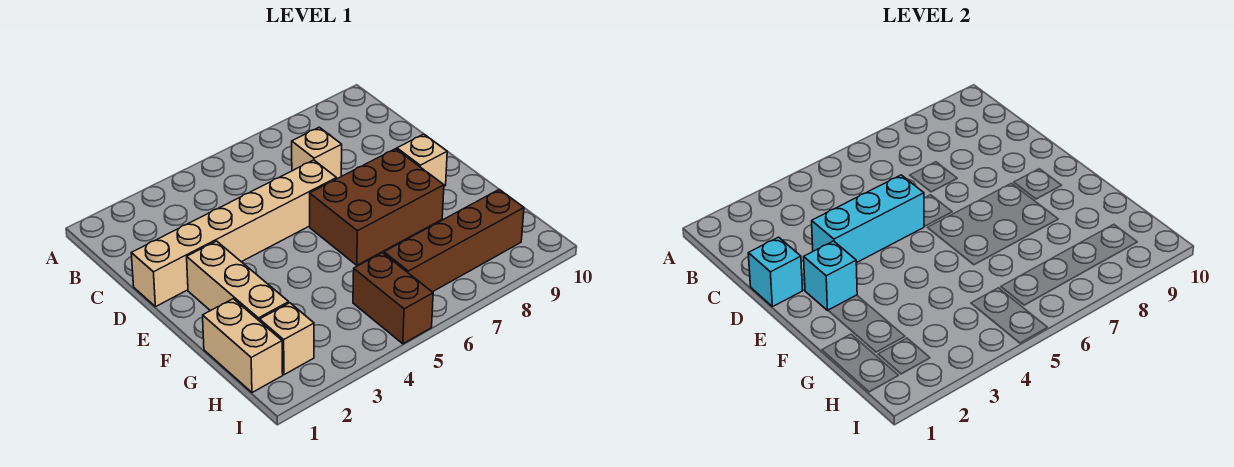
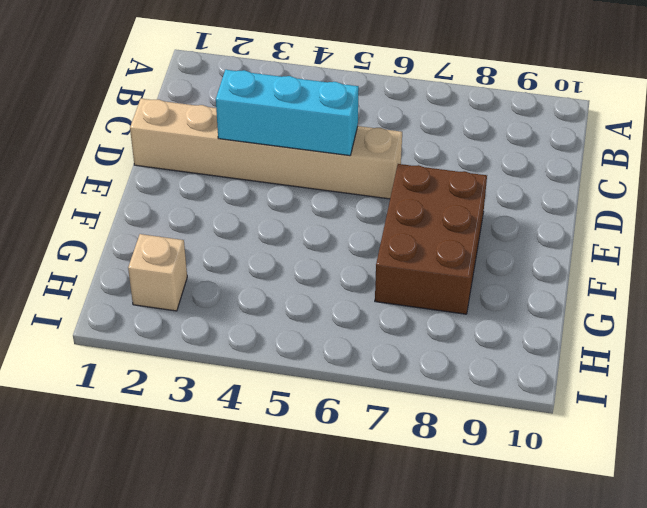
brown brick E7:G8 level 1 -> brown brick E6:F8 level 1
none -> tan brick C7 level 1
none -> tan brick E2:G2 level 1
none -> tan brick E9 level 1

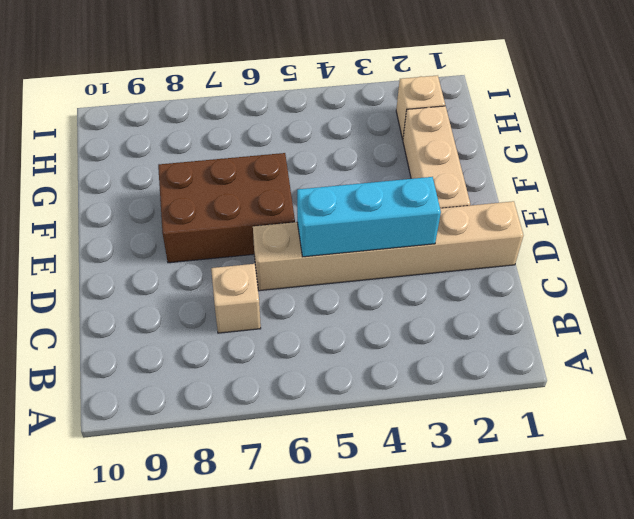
none -> tan brick E9 level 1
none -> tan brick G1:H1 level 1
none -> brown brick H5:I5 level 1

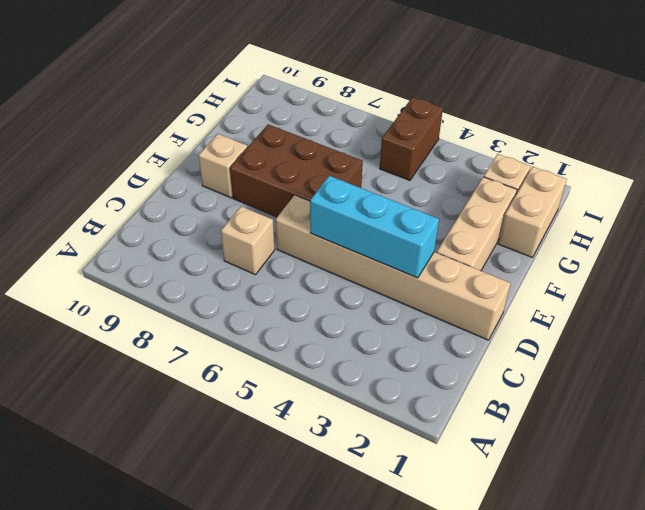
none -> brown brick H6:H9 level 1
none -> cyan brick D1 level 2
none -> cyan brick E2 level 2

